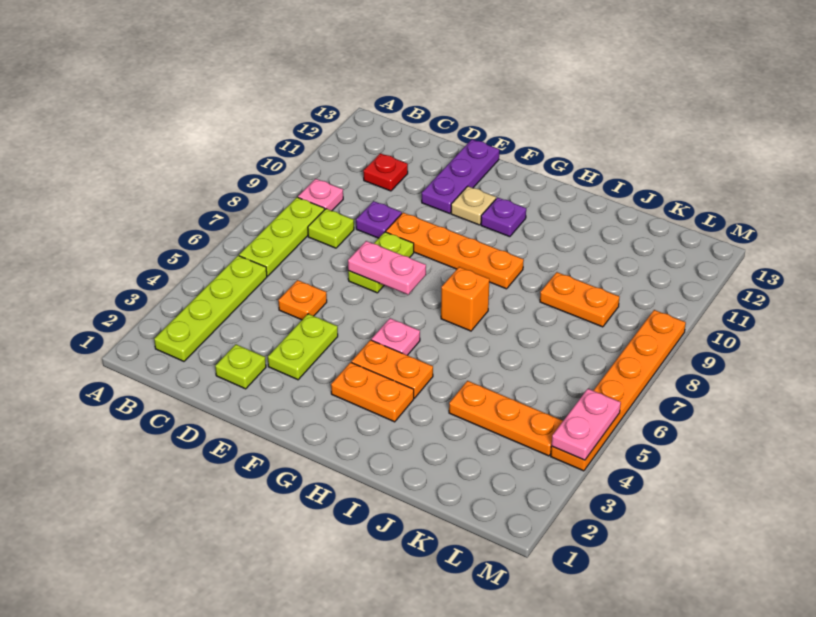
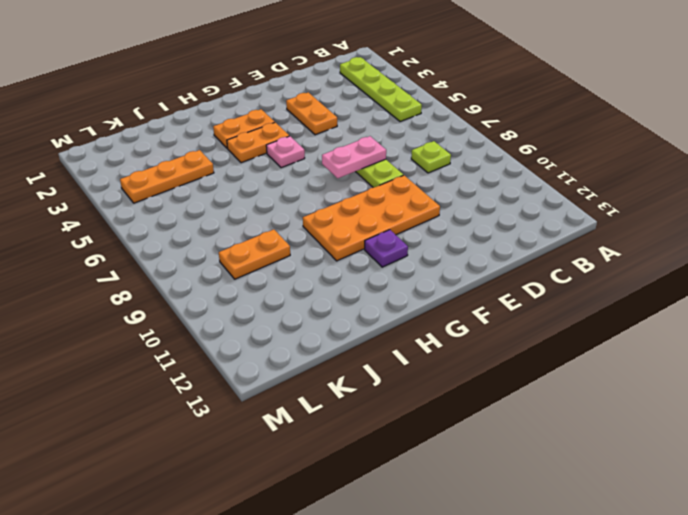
orange plate E3:E4 level 1 -> lime plate E3:E4 level 1
orange plate E9:H10 level 1 -> orange plate E9:H9 level 1
none -> lime plate B6:B8 level 1
none -> pink plate B9 level 1
none -> red plate C11 level 1

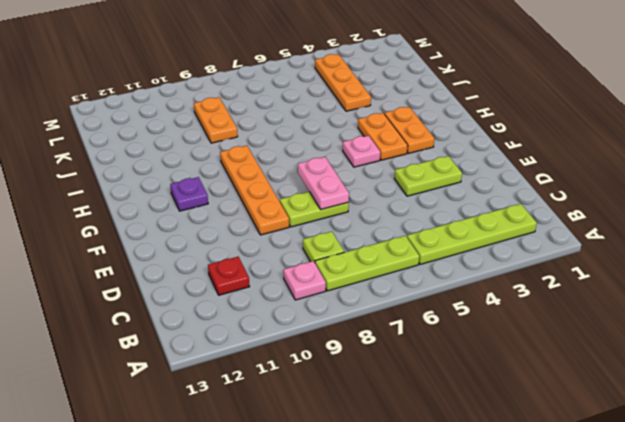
none -> lime plate D2 level 1
none -> orange plate D5 level 1
none -> purple plate D9 level 1

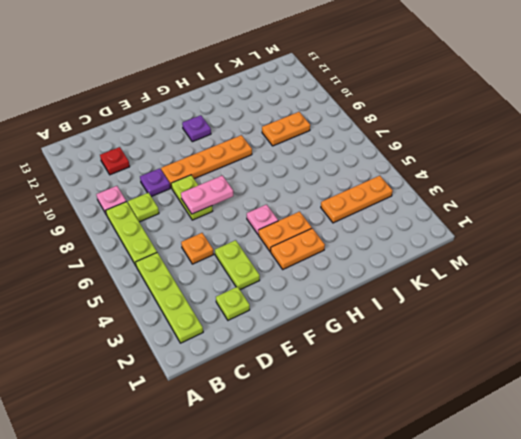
none -> purple plate E11:E13 level 1
none -> tan plate F11 level 1
none -> orange brick H7 level 1

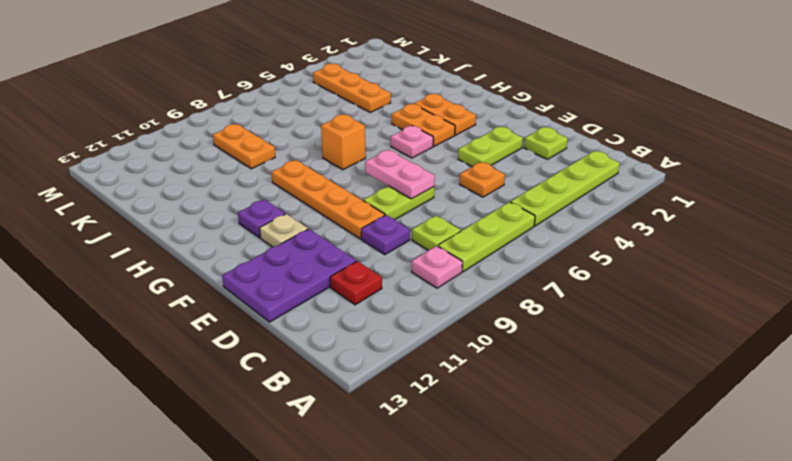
purple plate D11:E13 level 1 -> purple plate E11:E13 level 1
none -> orange plate M4:M9 level 1
none -> pink plate M4:M5 level 2

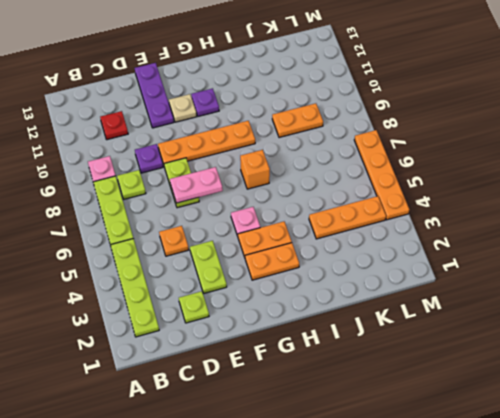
orange plate M4:M7 level 1 -> orange plate M4:M9 level 1
none -> pink plate M4:M5 level 2

